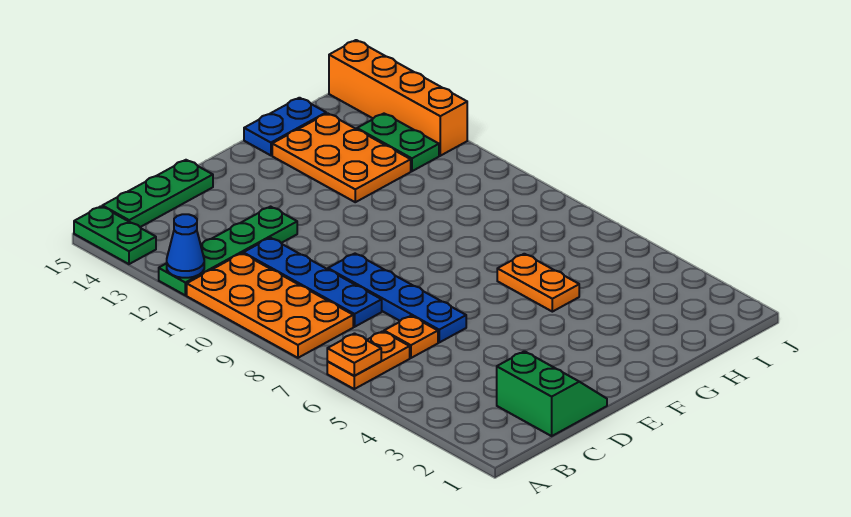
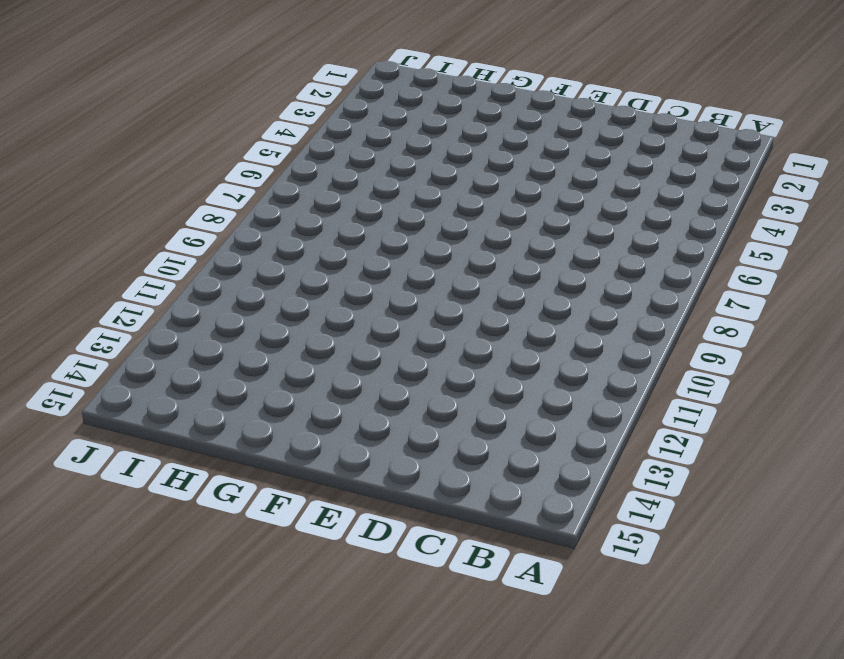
none -> orange plate A6:B6 level 1
none -> orange plate A8:B11 level 1
none -> green plate A12:D12 level 1

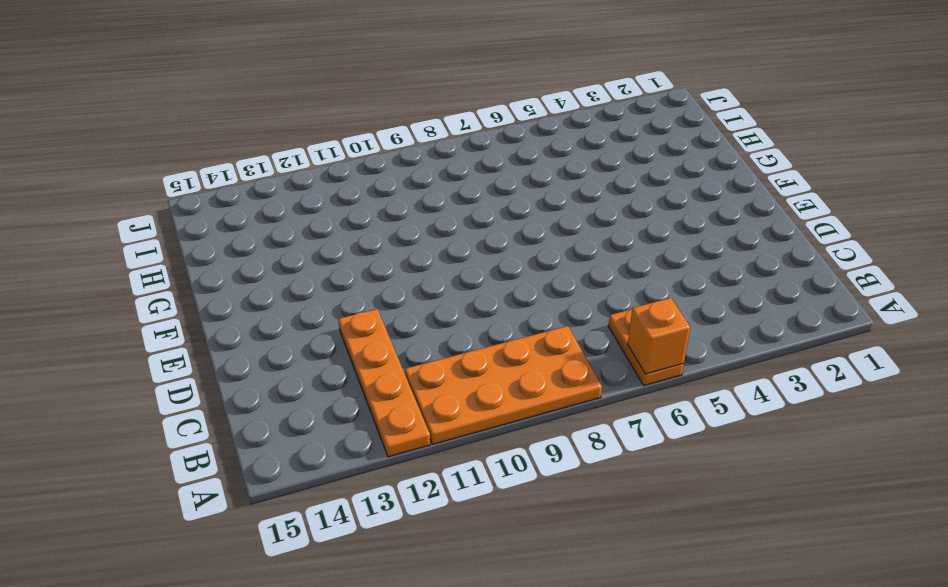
orange brick A6 level 2 -> orange plate A6 level 2
orange plate A12:D12 level 1 -> green plate A12:D12 level 1
none -> green plate A14:A15 level 1
none -> green plate B15:D15 level 1
none -> green slope C1:D2 level 1 top C

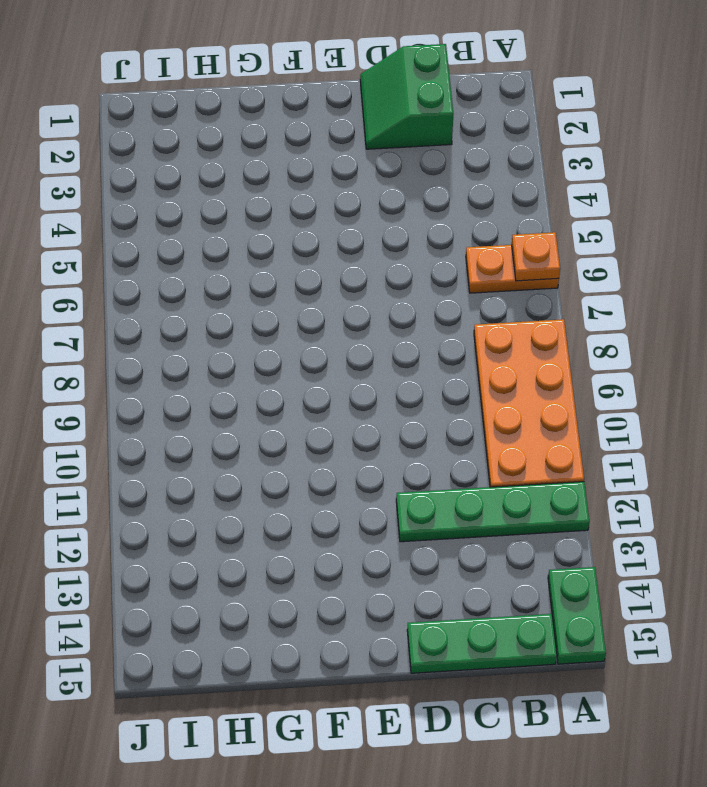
none -> orange plate C6 level 1
none -> blue plate C8:C11 level 1
none -> blue plate D6:D9 level 1

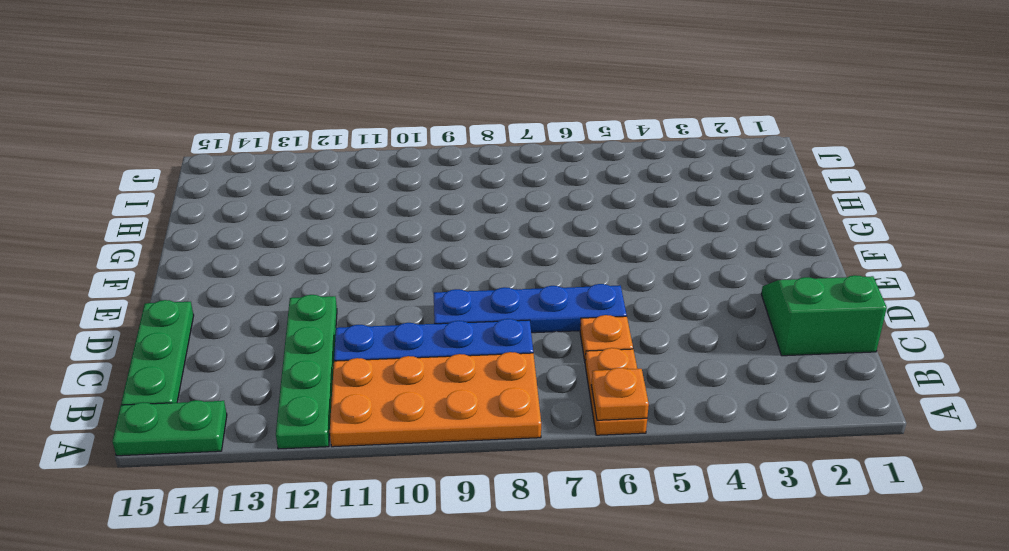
none -> orange plate G5:G6 level 1
none -> orange plate G12:H14 level 1
none -> blue plate G15:H15 level 1

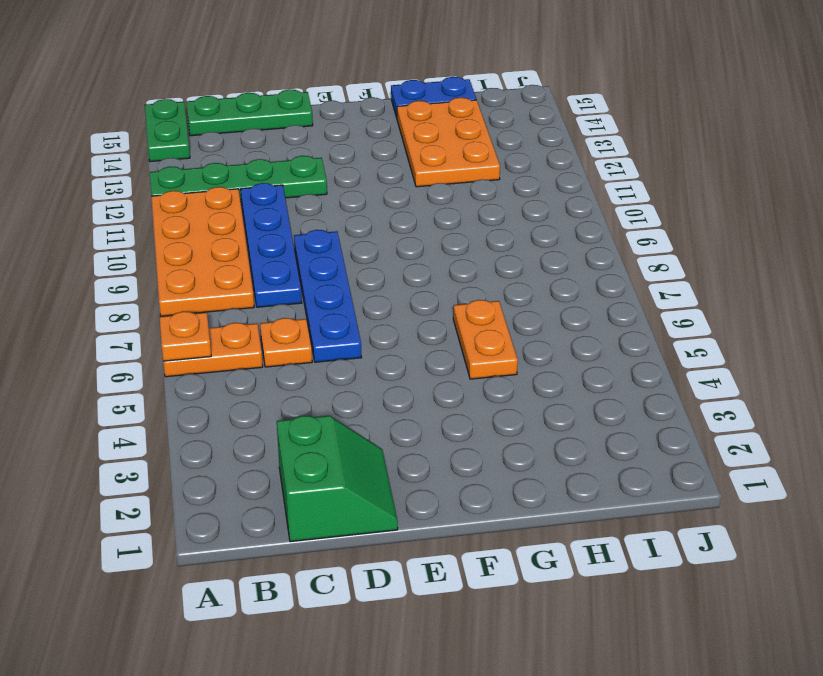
none -> green plate I12:I13 level 1
none -> orange brick J12:J15 level 1
none -> blue cone A12 level 2

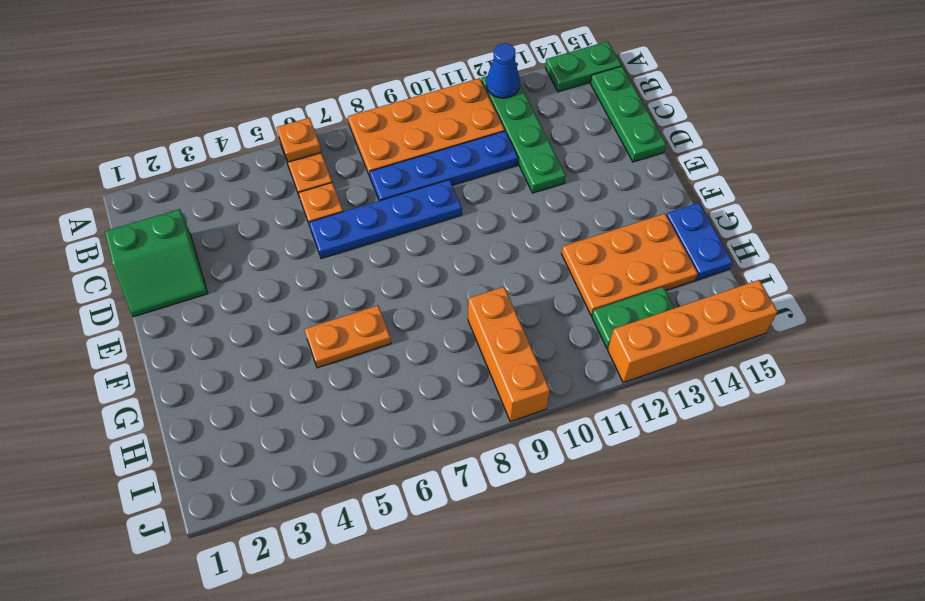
orange brick H9:J9 level 1 -> none

